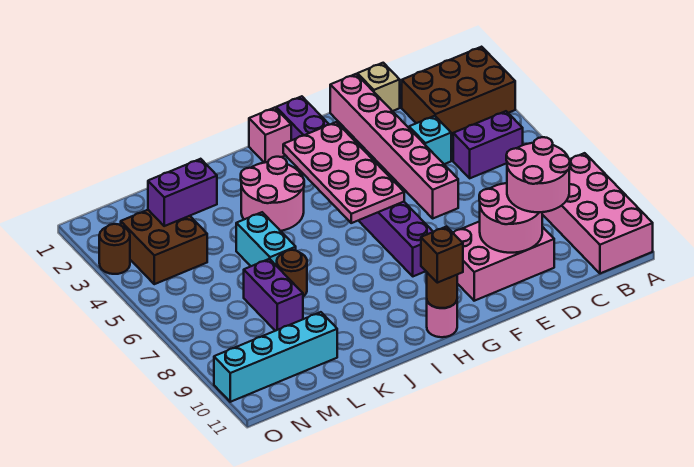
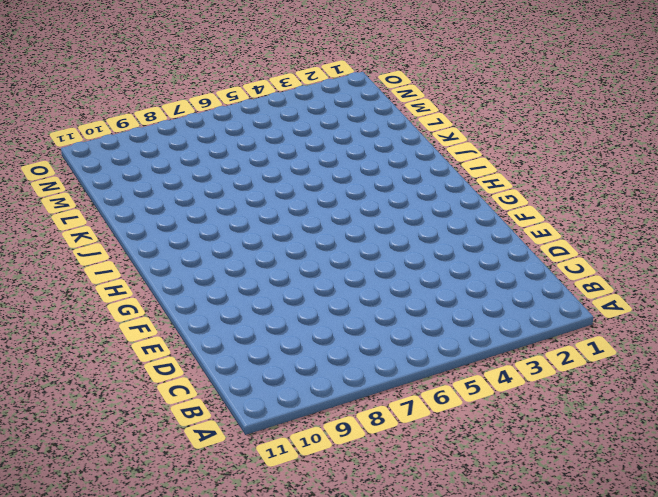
none -> brown brick A2:C3 level 1
none -> pink brick A8:B11 level 1
none -> purple brick B5:C5 level 1

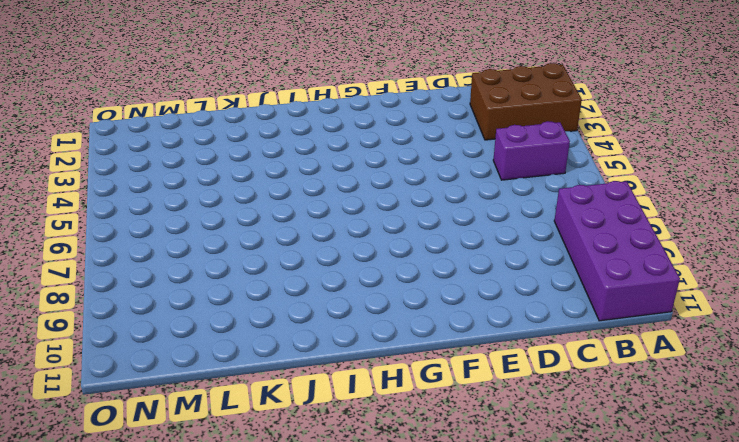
purple brick A8:B11 level 1 -> pink brick A8:B11 level 1
none -> tan brick D1 level 1
none -> cyan brick D4 level 1
none -> pink brick D9:F10 level 1

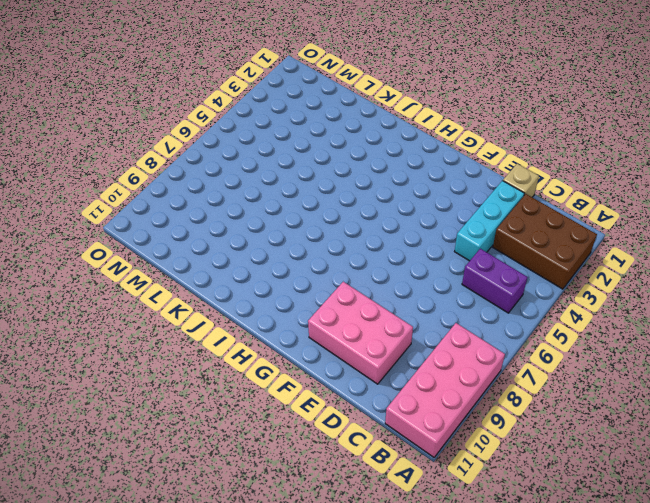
cyan brick D2:D4 level 1 -> cyan brick D4 level 1
none -> pink brick E1:E6 level 1
none -> purple brick G1:G8 level 1
none -> pink brick H1 level 1

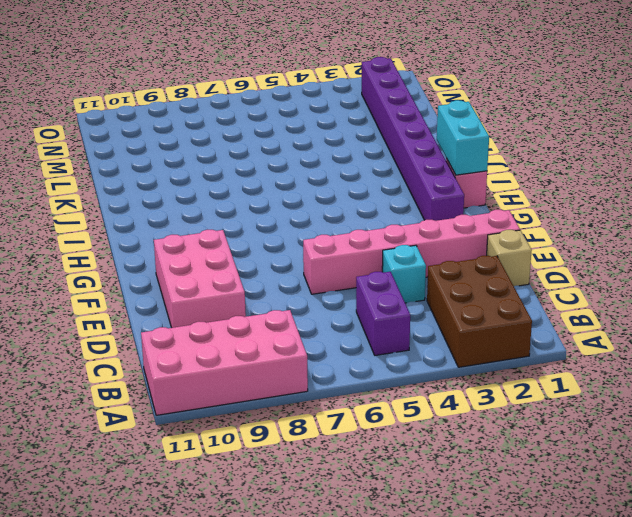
purple brick G2:N2 level 1 -> purple brick G1:G8 level 1
cyan brick H1:I1 level 2 -> cyan brick K5:K6 level 1
none -> pink round brick H11 level 1
none -> pink round brick I3:J4 level 1
none -> brown round brick K7 level 1

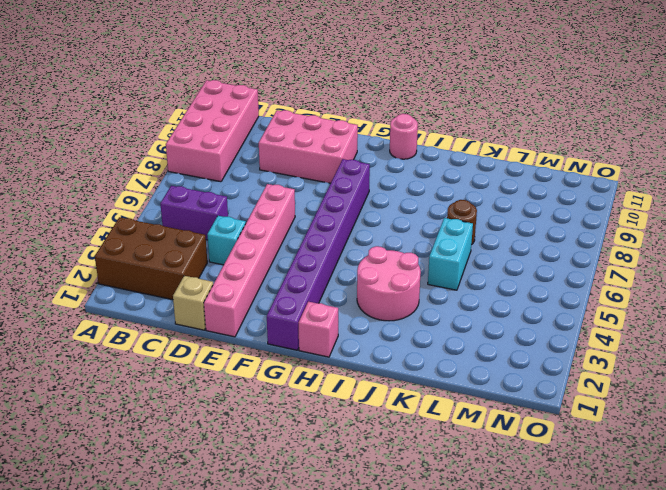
none -> purple brick L7:L8 level 1
none -> cyan brick L10:O10 level 1
none -> brown brick M3:N4 level 1

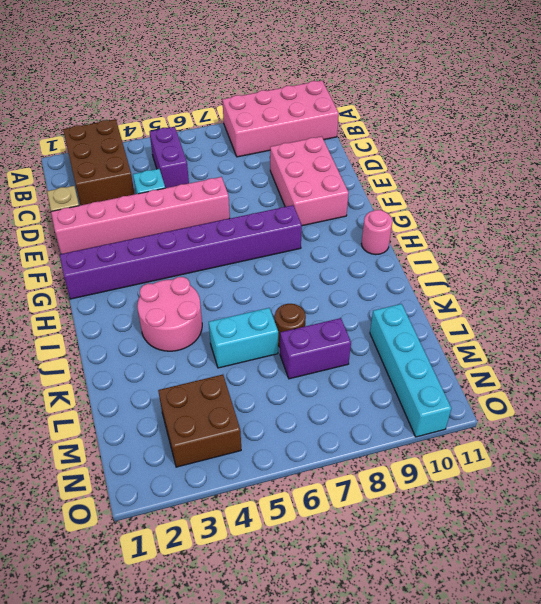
none -> pink brick H1 level 1
none -> brown round brick O3 level 1
none -> pink round brick D9:E10 level 2

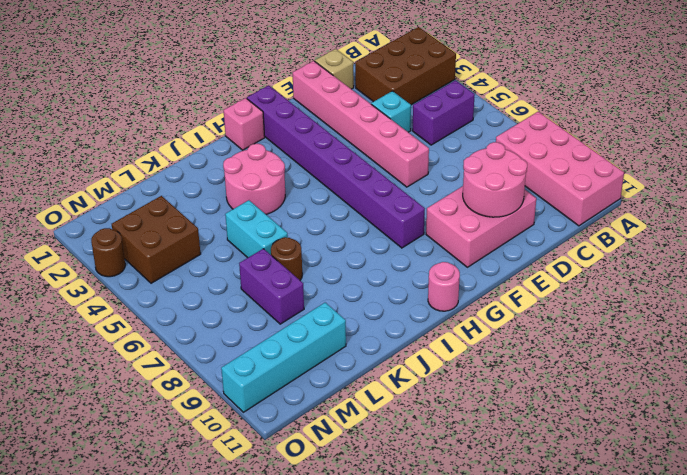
none -> pink plate G3:H6 level 2
none -> brown round brick H11 level 2
none -> purple brick L3:M3 level 2

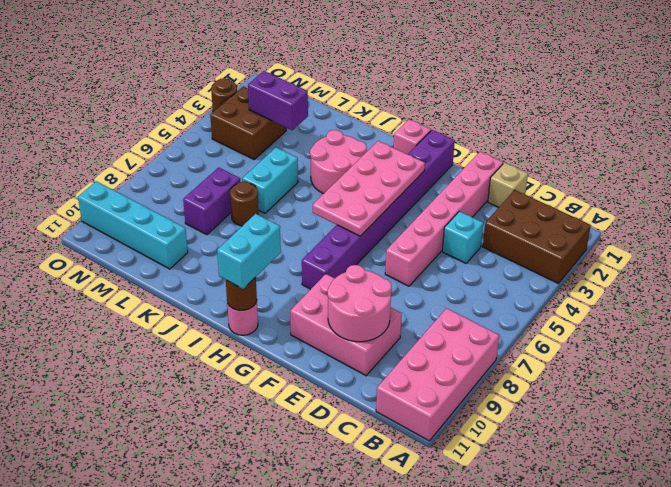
cyan brick H10:H11 level 3 -> brown brick H11 level 3
none -> purple brick B5:C5 level 1
none -> pink round brick C9:D10 level 3

